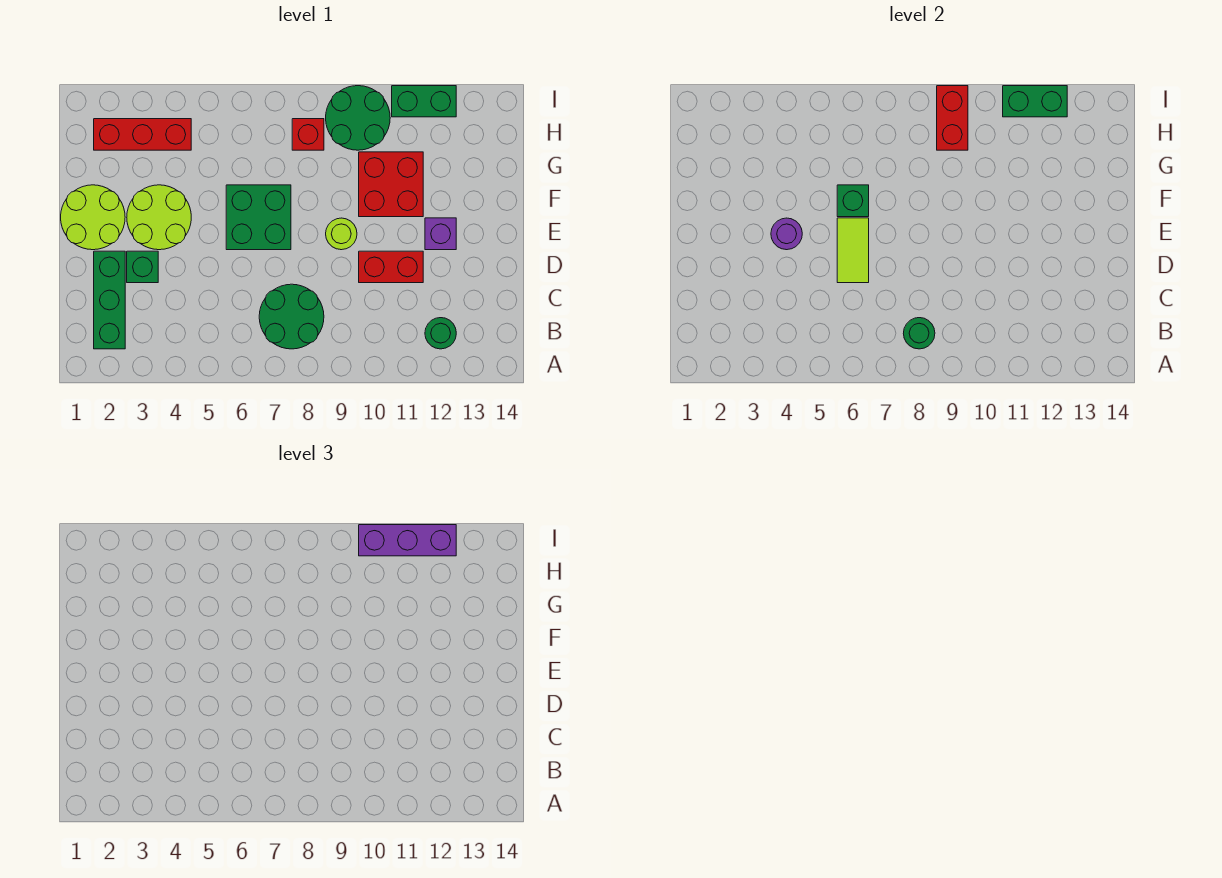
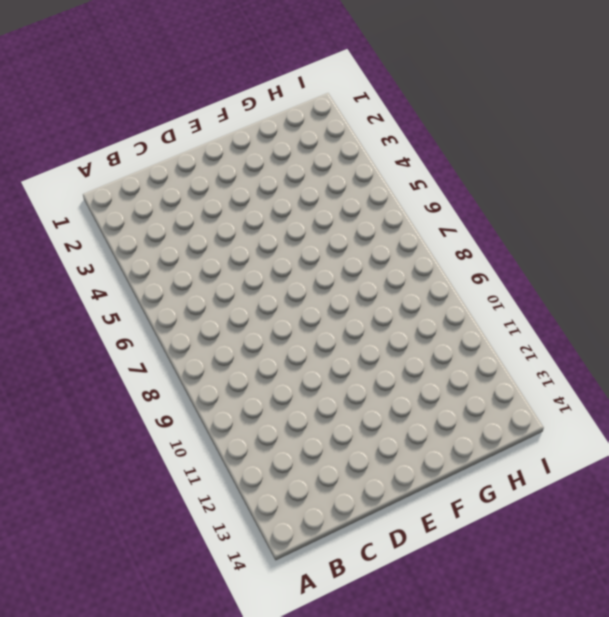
none -> green brick B2:D2 level 1
none -> green round brick B7:C8 level 1
none -> green round brick B12 level 1

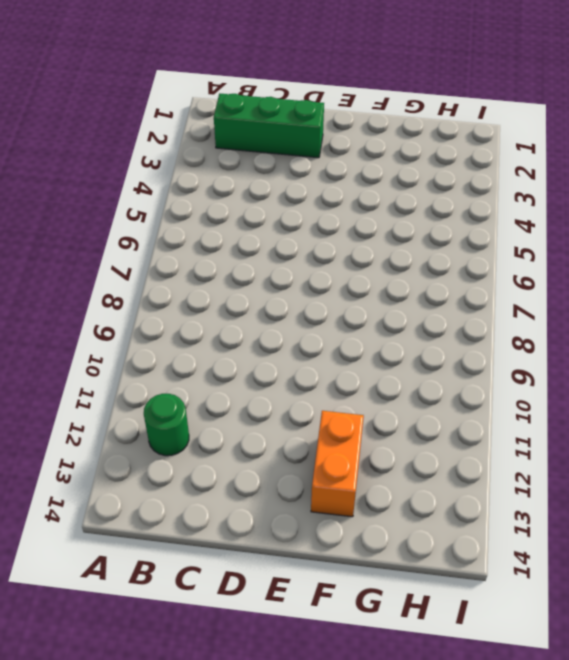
orange brick F12:F13 level 1 -> none
none -> green round brick B7:C8 level 1
none -> green brick D3 level 1
none -> red brick D10:D11 level 1

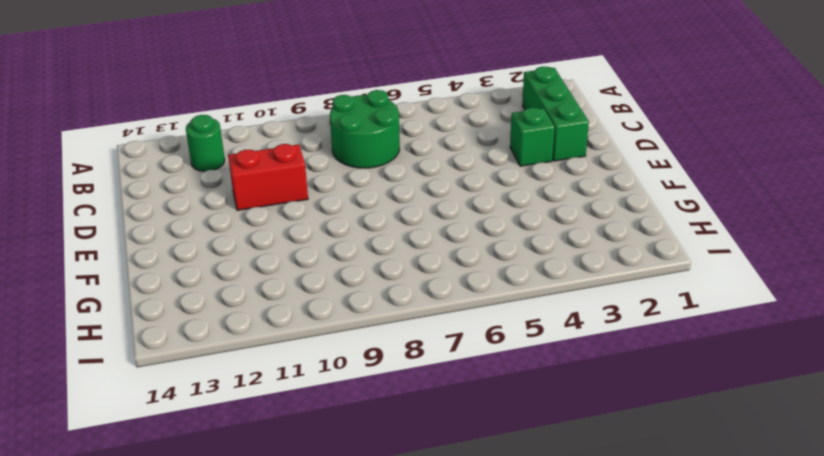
none -> lime round brick E1:F2 level 1
none -> lime round brick E3:F4 level 1
none -> green brick E6:F7 level 1

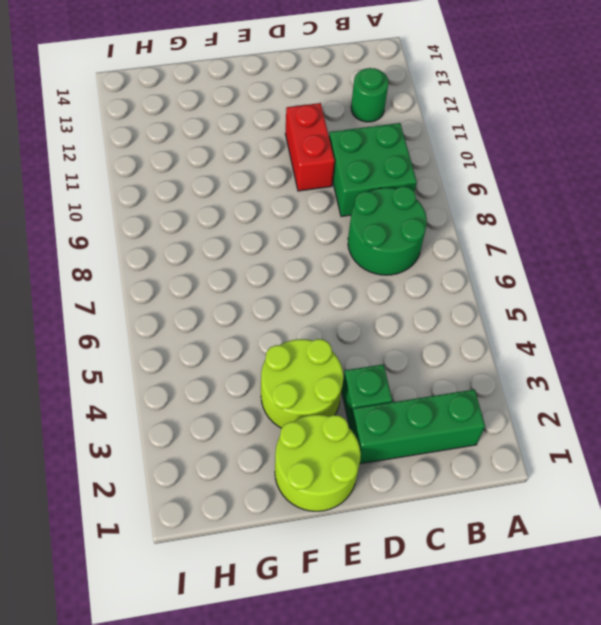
green brick B9:C10 level 1 -> green brick E6:F7 level 1
none -> lime round brick E9 level 1
none -> purple brick E12 level 1
none -> red brick F10:G11 level 1

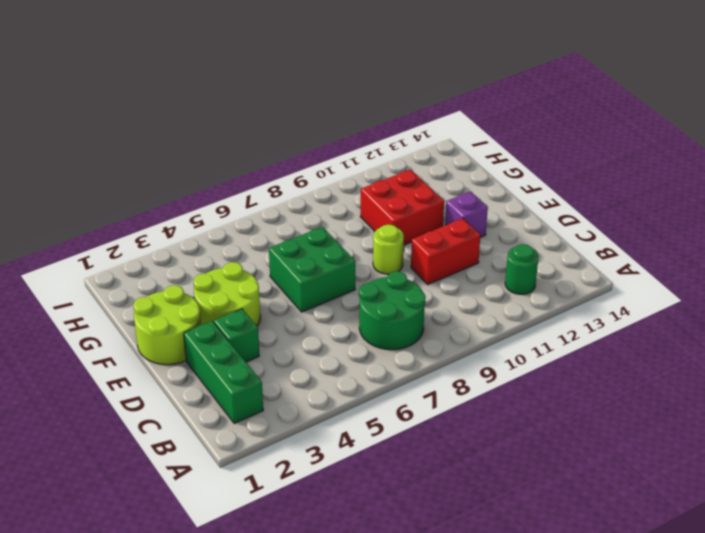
none -> red brick H2:H4 level 1
none -> red brick H8 level 1
none -> green round brick H9:I10 level 1

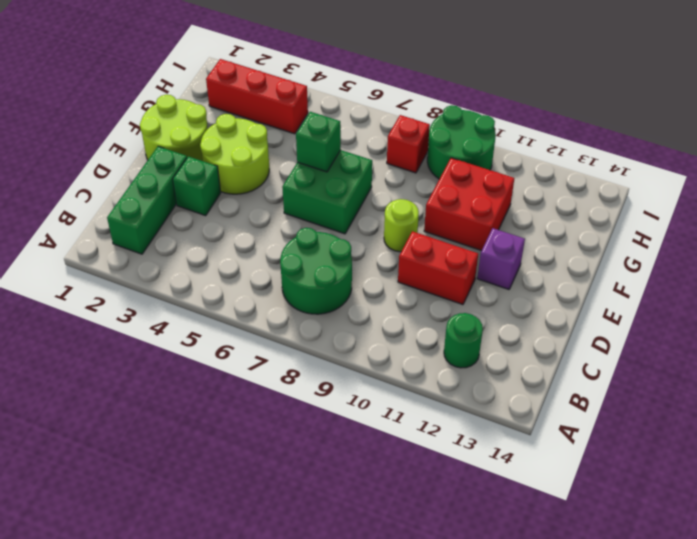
none -> green brick I11:I12 level 1
none -> green round brick B8 level 2
none -> lime tile D6:E6 level 2

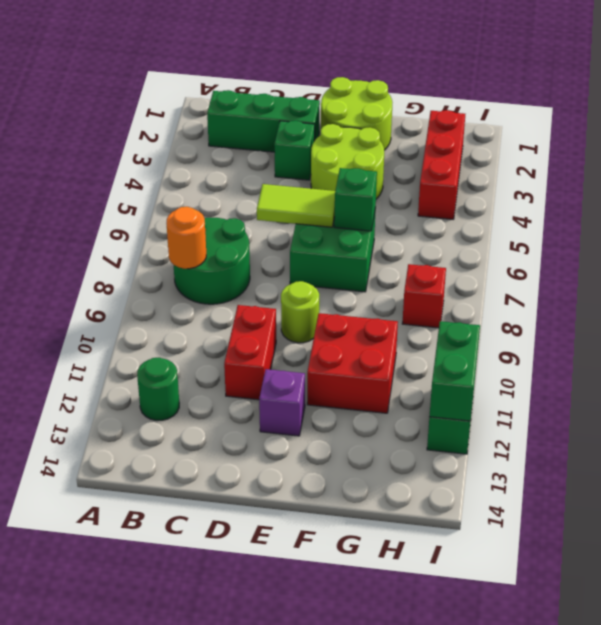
orange round brick B8 level 2 -> green round brick B8 level 2
none -> green round brick H9:I10 level 1
none -> purple round brick E4 level 2
none -> red brick H9:I9 level 2

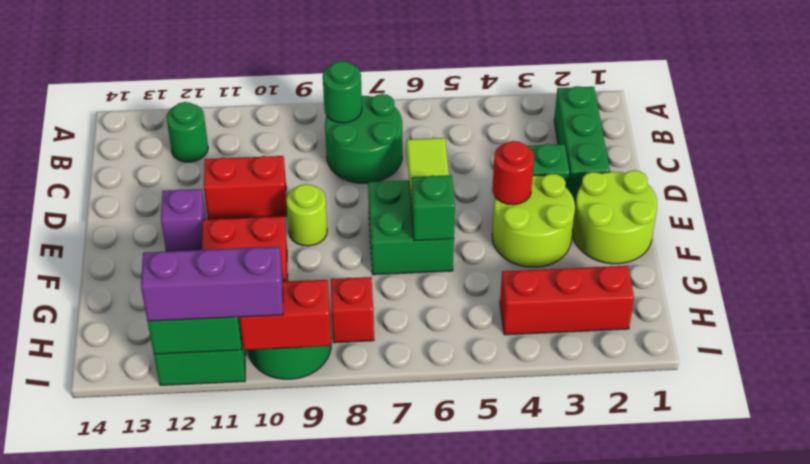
red round brick E4 level 2 -> purple round brick E4 level 2
red brick I9:I10 level 2 -> red brick H9:I9 level 2

